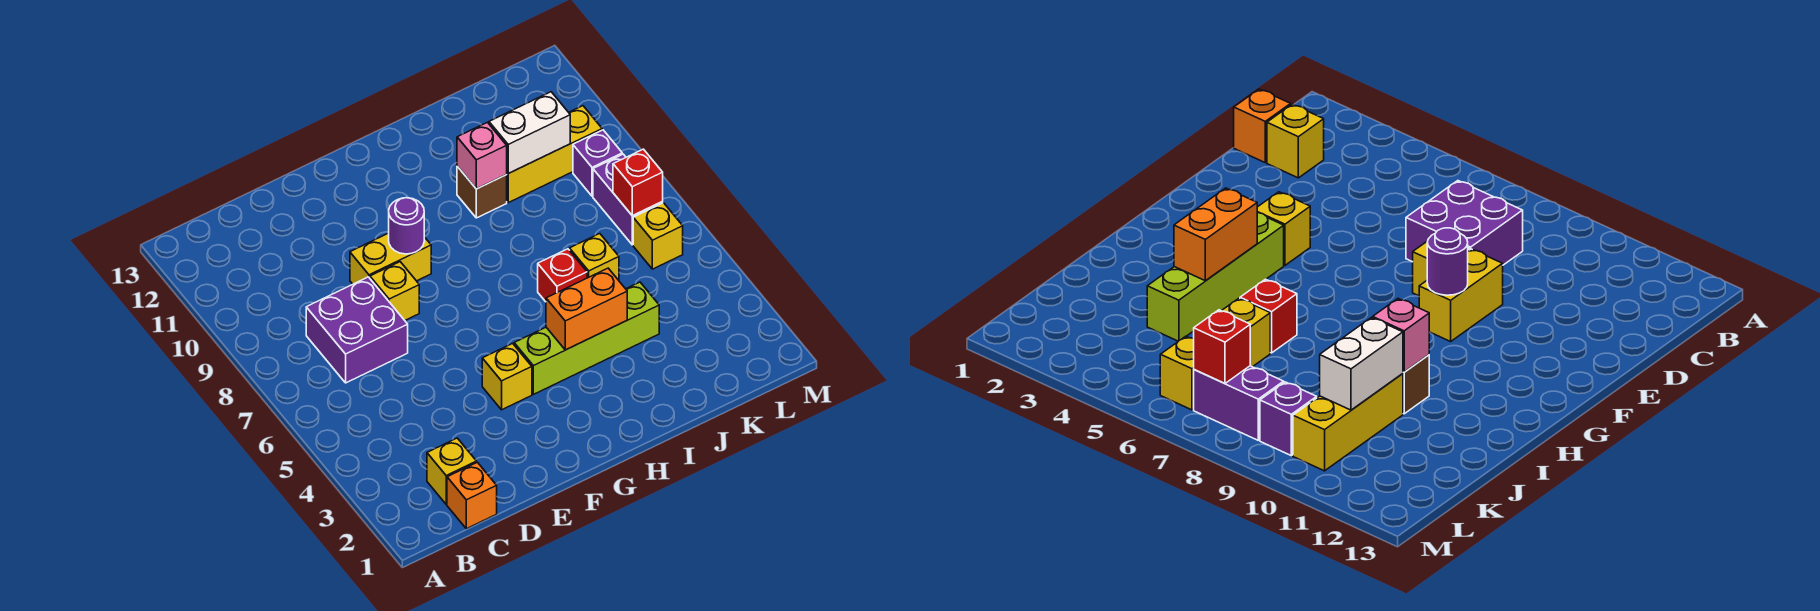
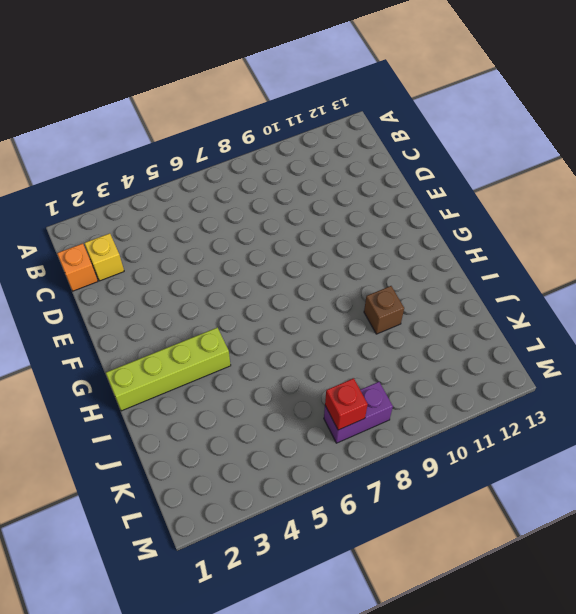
lime brick H1:H4 level 1 -> lime brick G4:J4 level 1
none -> purple brick C7:D8 level 1
none -> yellow brick E8 level 1
none -> yellow brick E9:F9 level 1

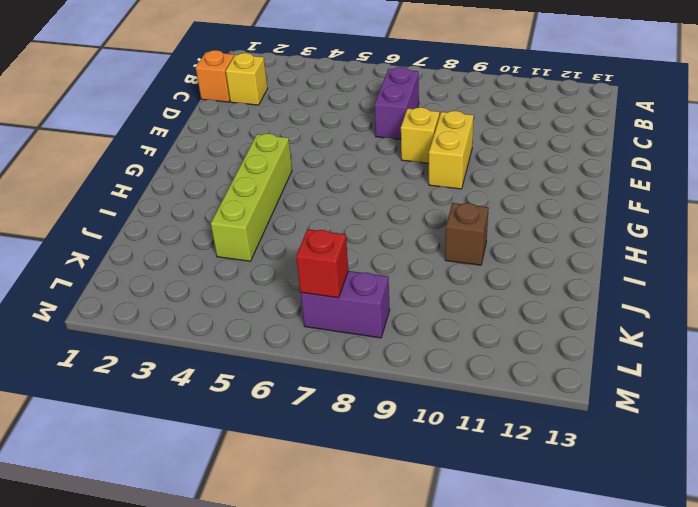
purple brick C7:D7 level 1 -> purple brick C7:D8 level 1
none -> yellow brick F4 level 1
none -> red brick I6 level 1
none -> yellow brick J6 level 1

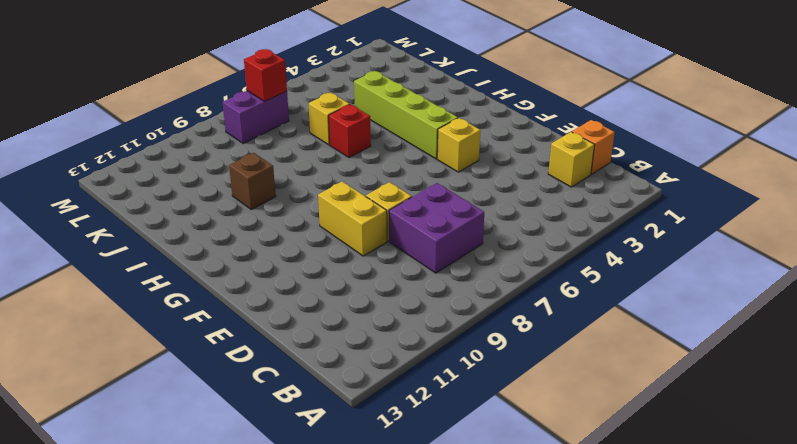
none -> yellow brick J10:L10 level 1
none -> yellow brick L6 level 1
none -> purple brick L9 level 1

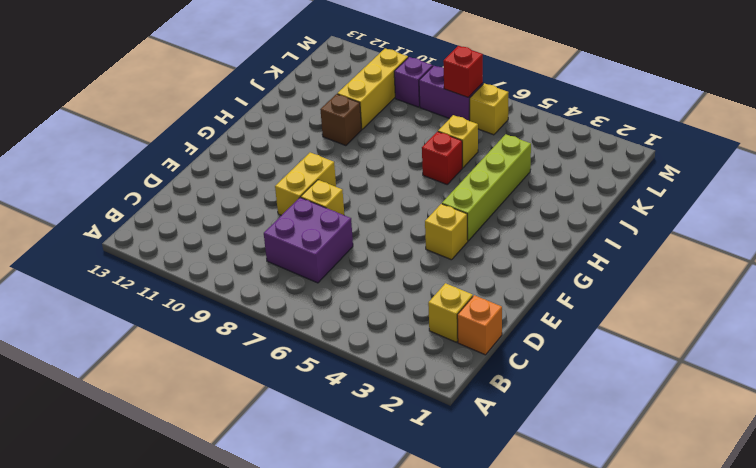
none -> purple round brick F9 level 2
none -> orange brick H4:I4 level 2
none -> pink brick I10 level 2

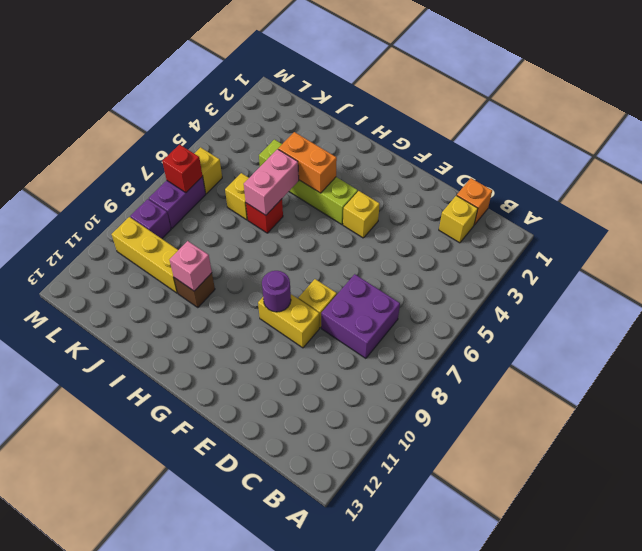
pink brick I5:I6 level 2 -> none
none -> white brick J10:K10 level 2

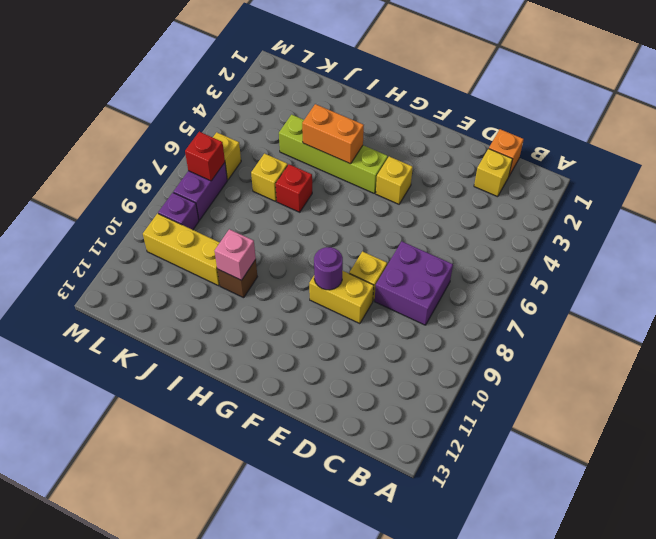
none -> white brick J10:K10 level 2

